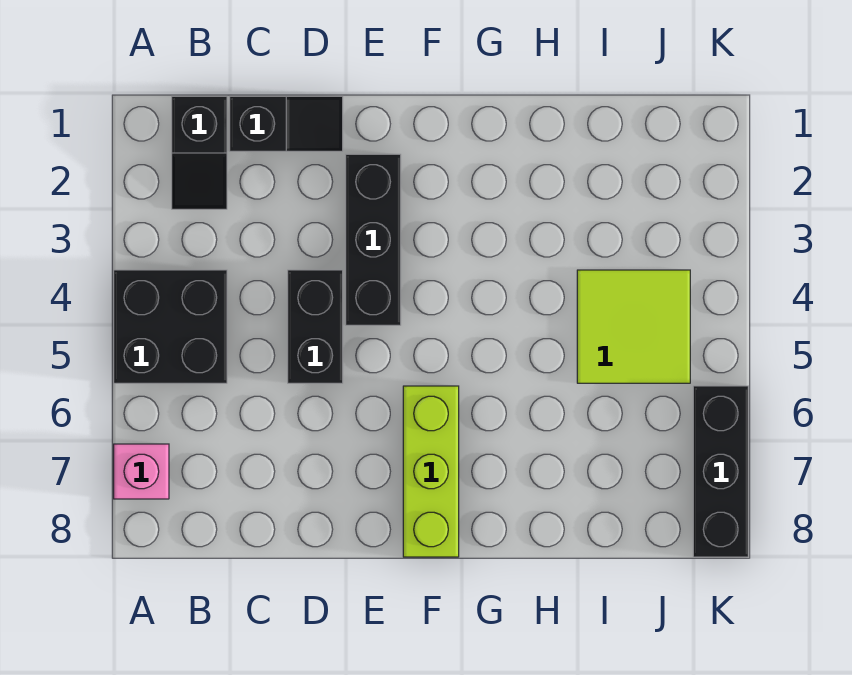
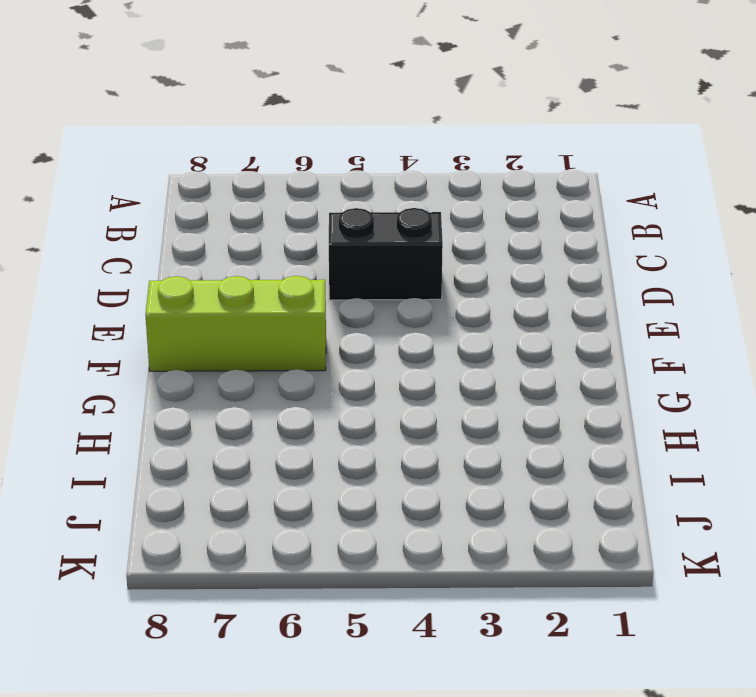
none -> black brick A4:B5 level 1
none -> pink brick A7 level 1

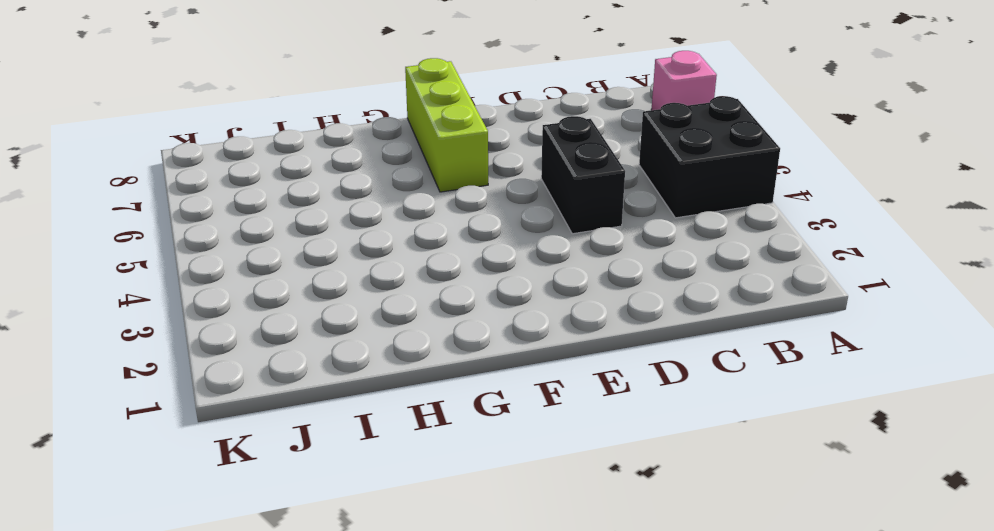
none -> black slope B1:B2 level 1 top 1
none -> black slope C1:D1 level 1 top C

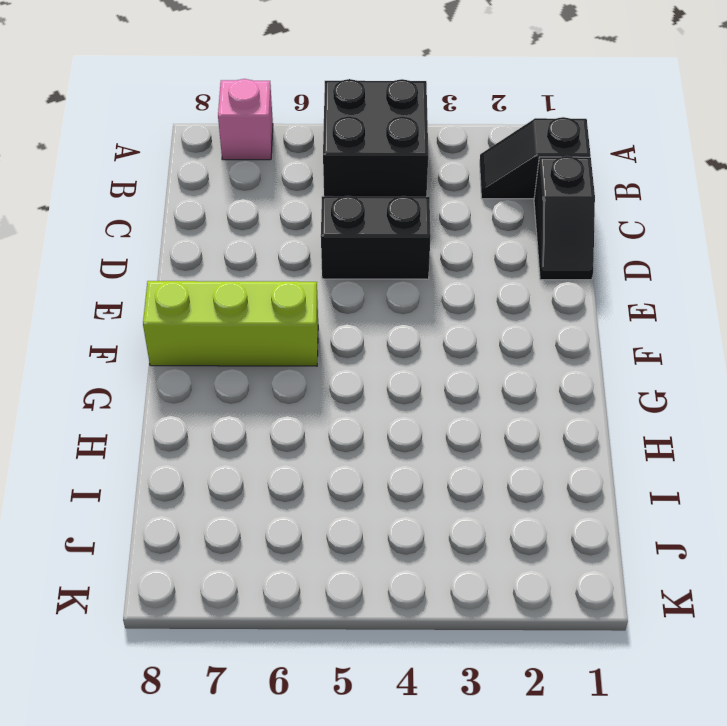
none -> black brick E2:E4 level 1
none -> lime tile I4:J5 level 1

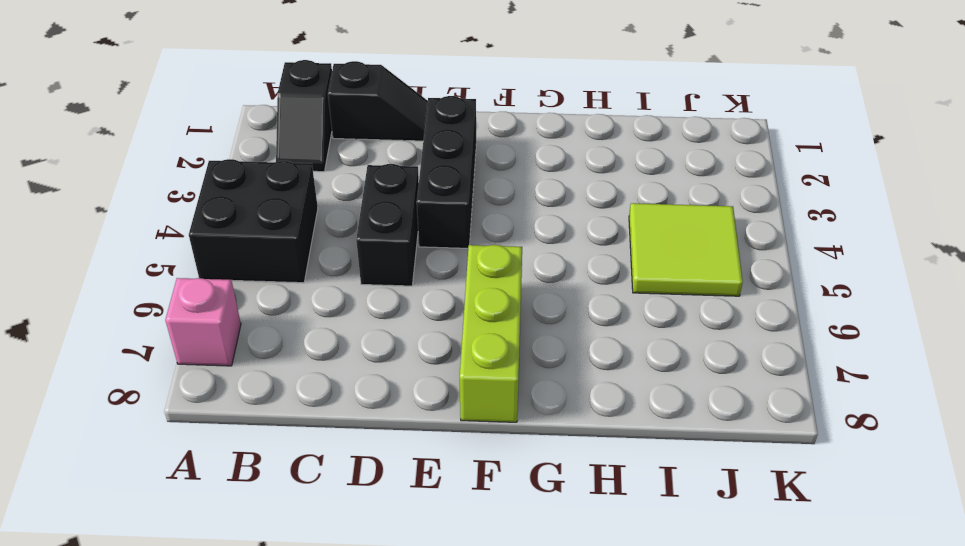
none -> black brick K6:K8 level 1

